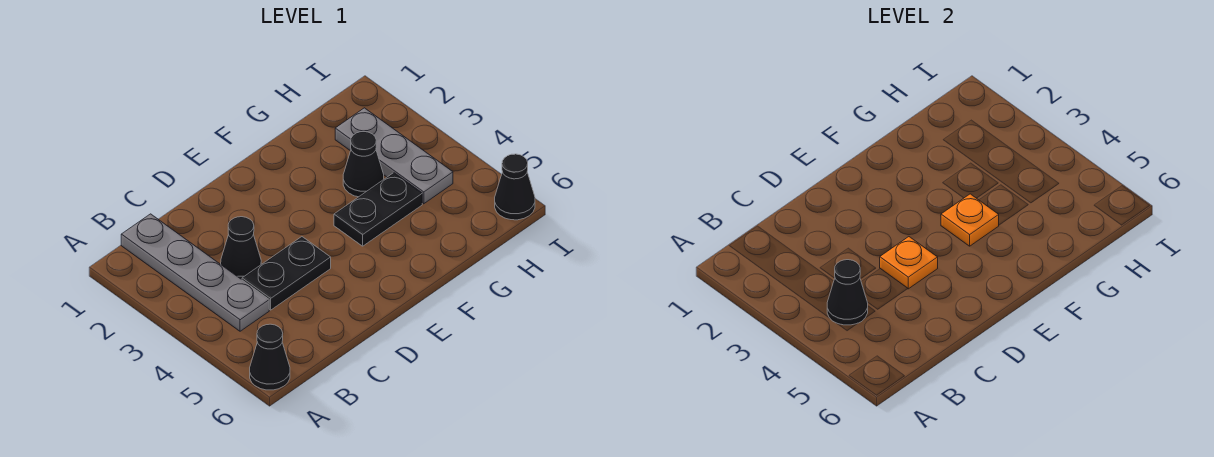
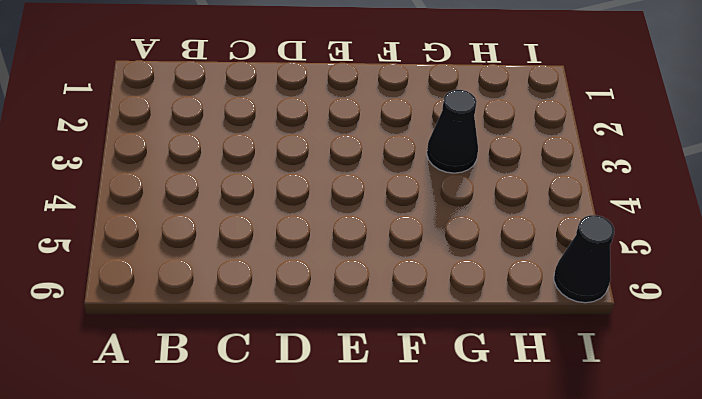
none -> black cone A6 level 1
none -> grey plate B1:B4 level 1

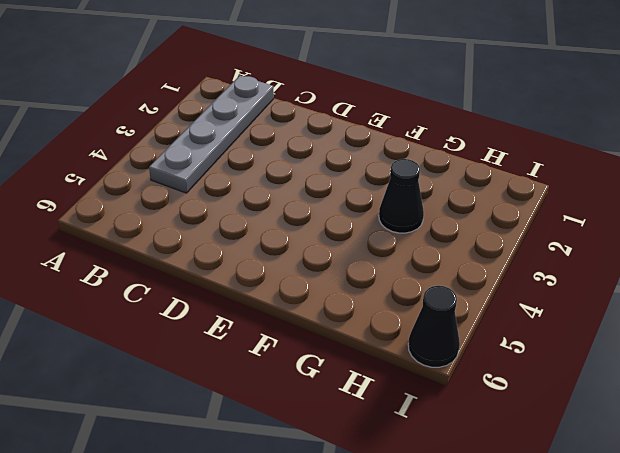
none -> black cone A6 level 1
none -> black cone C3 level 1

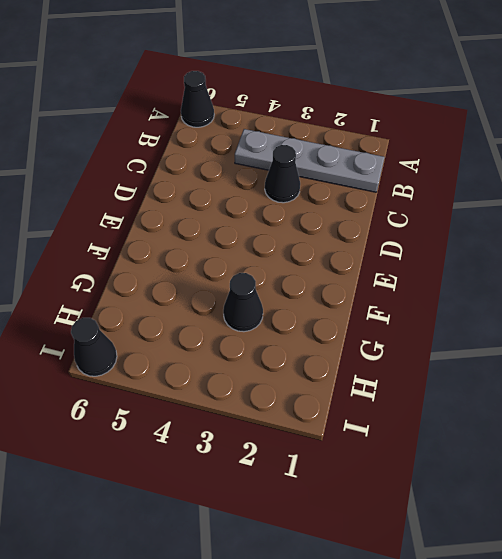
none -> black plate C4:D4 level 1
none -> black plate F4:G4 level 1

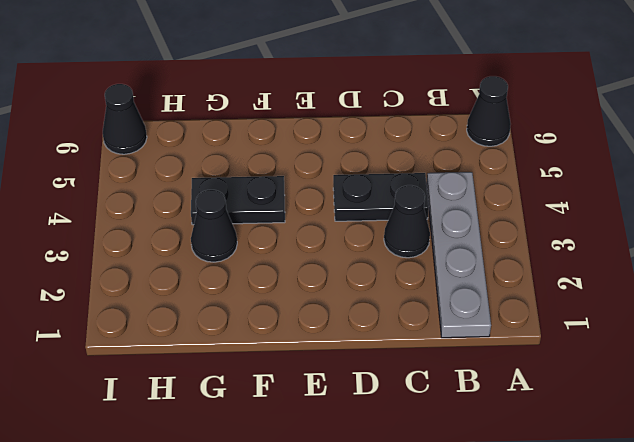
none -> grey plate H2:H4 level 1
none -> black cone B4 level 2

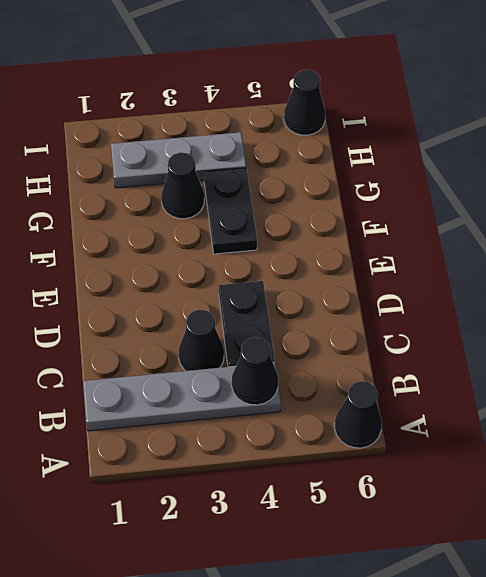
none -> orange plate D4 level 2
none -> orange plate F4 level 2

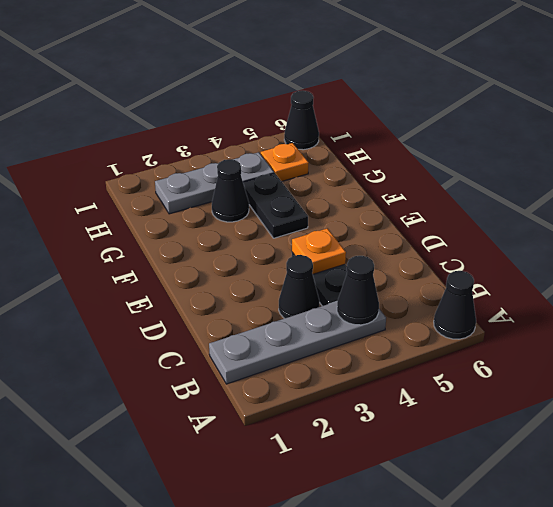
orange plate H5 level 1 -> orange plate F4 level 2

